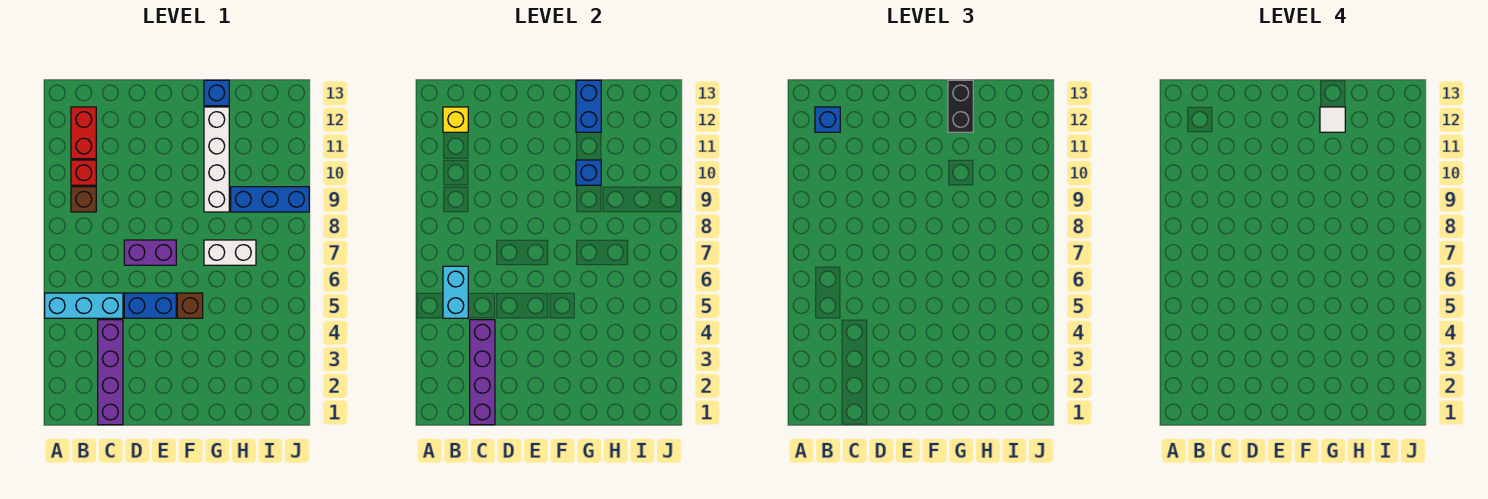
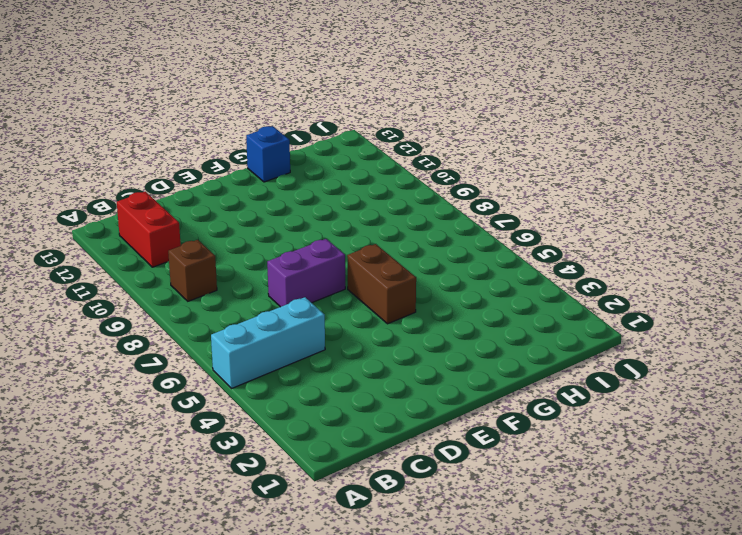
brown brick F5:F6 level 1 -> brown brick F5 level 1
none -> red brick B10 level 1
none -> purple brick C1:C4 level 1
none -> blue brick D5:E5 level 1

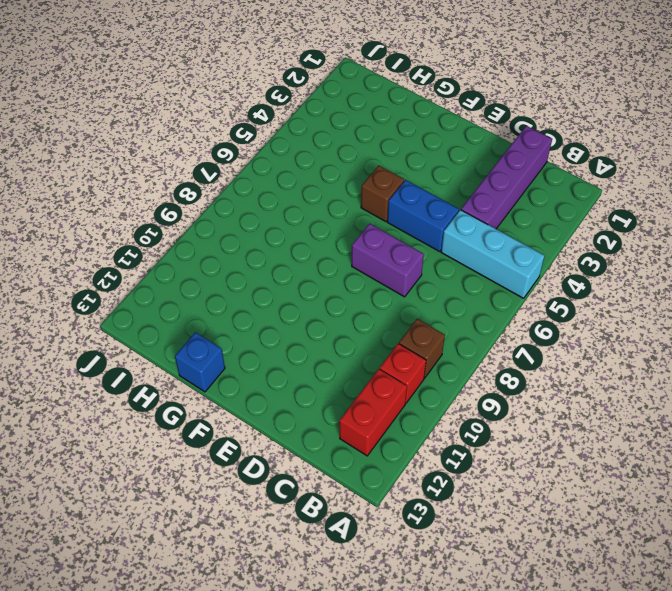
none -> white brick G7:H7 level 1
none -> white brick G9:G12 level 1
none -> blue brick H9:J9 level 1

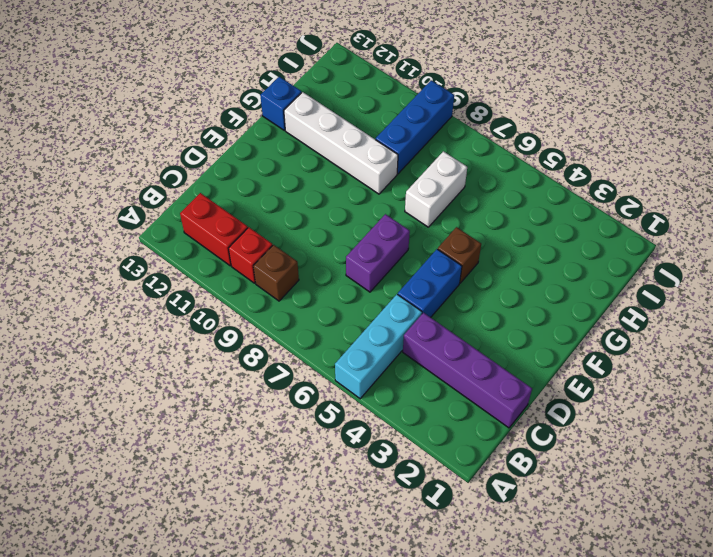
none -> cyan brick B5:B6 level 2
none -> yellow brick B12 level 2
none -> purple brick C1:C4 level 2

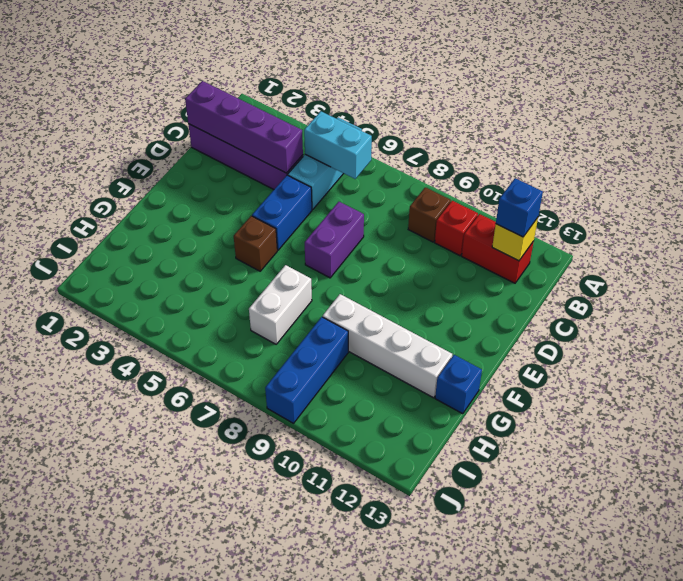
none -> blue brick G10 level 2
none -> blue brick G12:G13 level 2
none -> black brick G12:G13 level 3

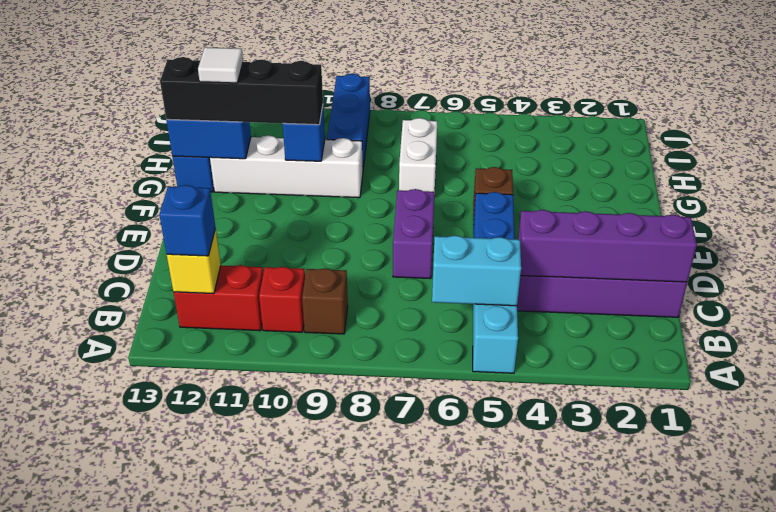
black brick G10:G13 level 3 -> black brick G12:G13 level 3

